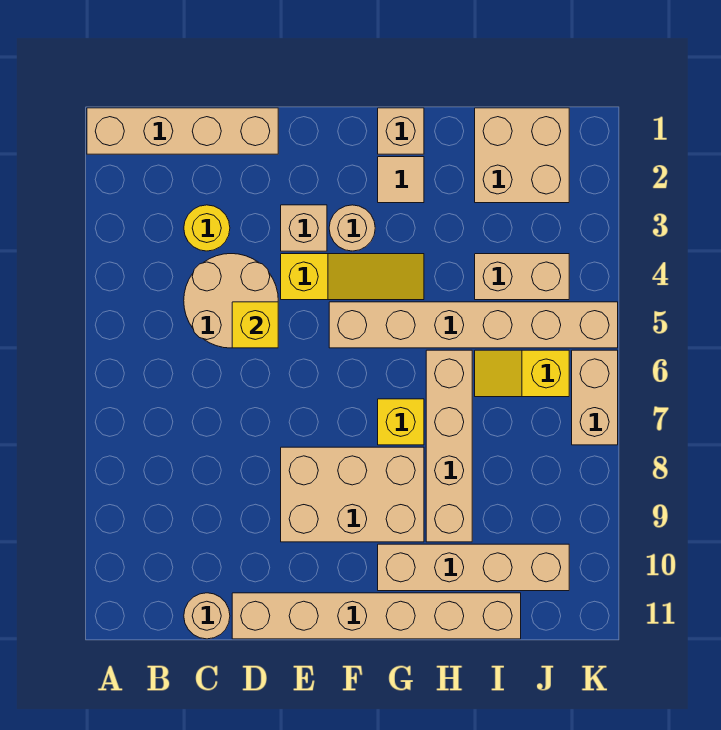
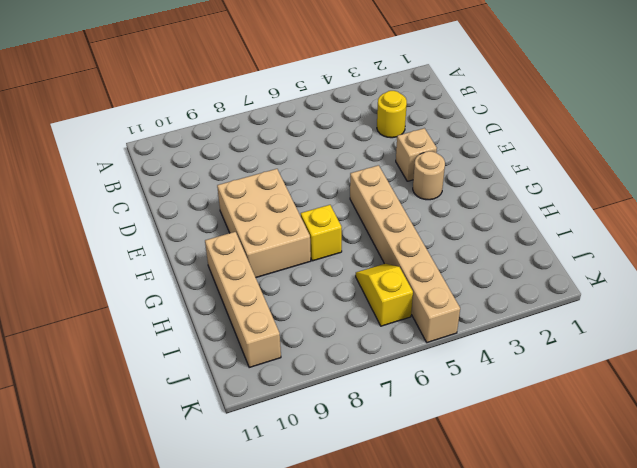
none -> tan brick A1:D1 level 1
none -> tan round brick C4:D5 level 1
none -> tan round brick C11 level 1

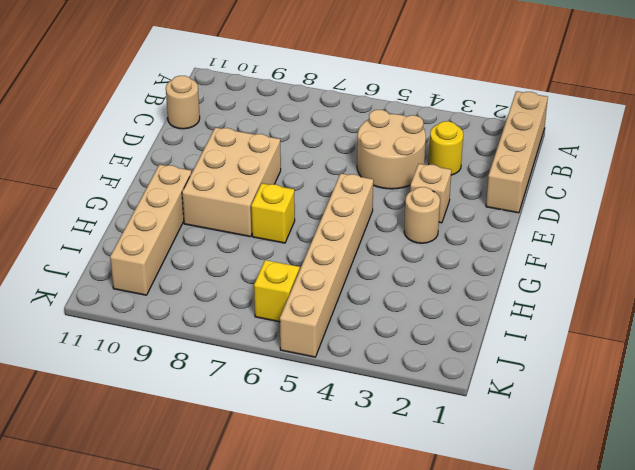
none -> tan brick D11:I11 level 1
none -> yellow slope E4:G4 level 1 top E
none -> tan brick G1 level 1

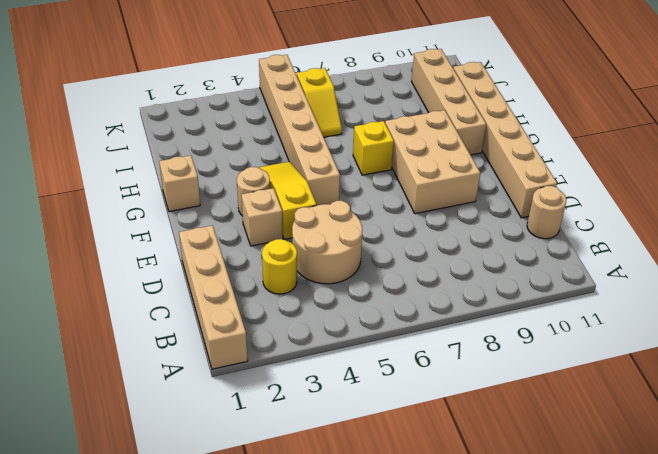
none -> tan tile G2 level 1
none -> tan brick H6:H9 level 1
none -> tan brick I1:J2 level 1

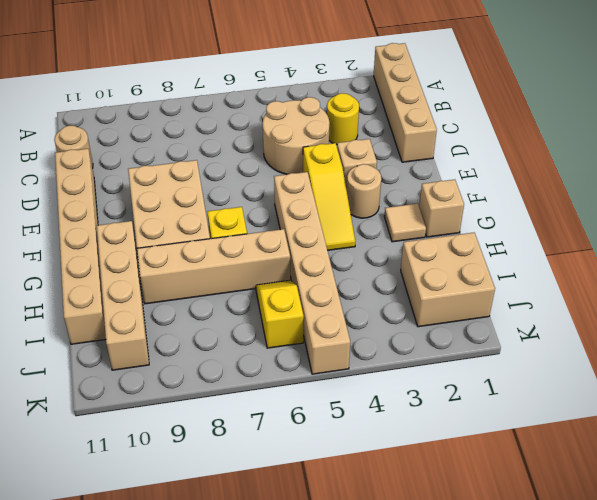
none -> tan brick I4:J4 level 1
none -> tan brick K6:K7 level 1
none -> yellow brick D5 level 2

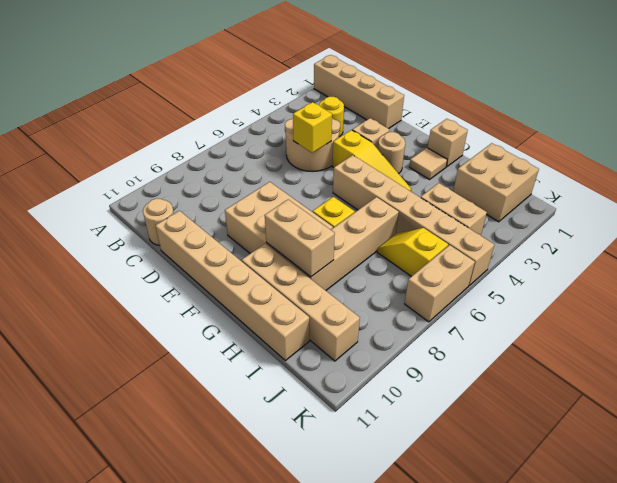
tan brick G9:H9 level 2 -> none

